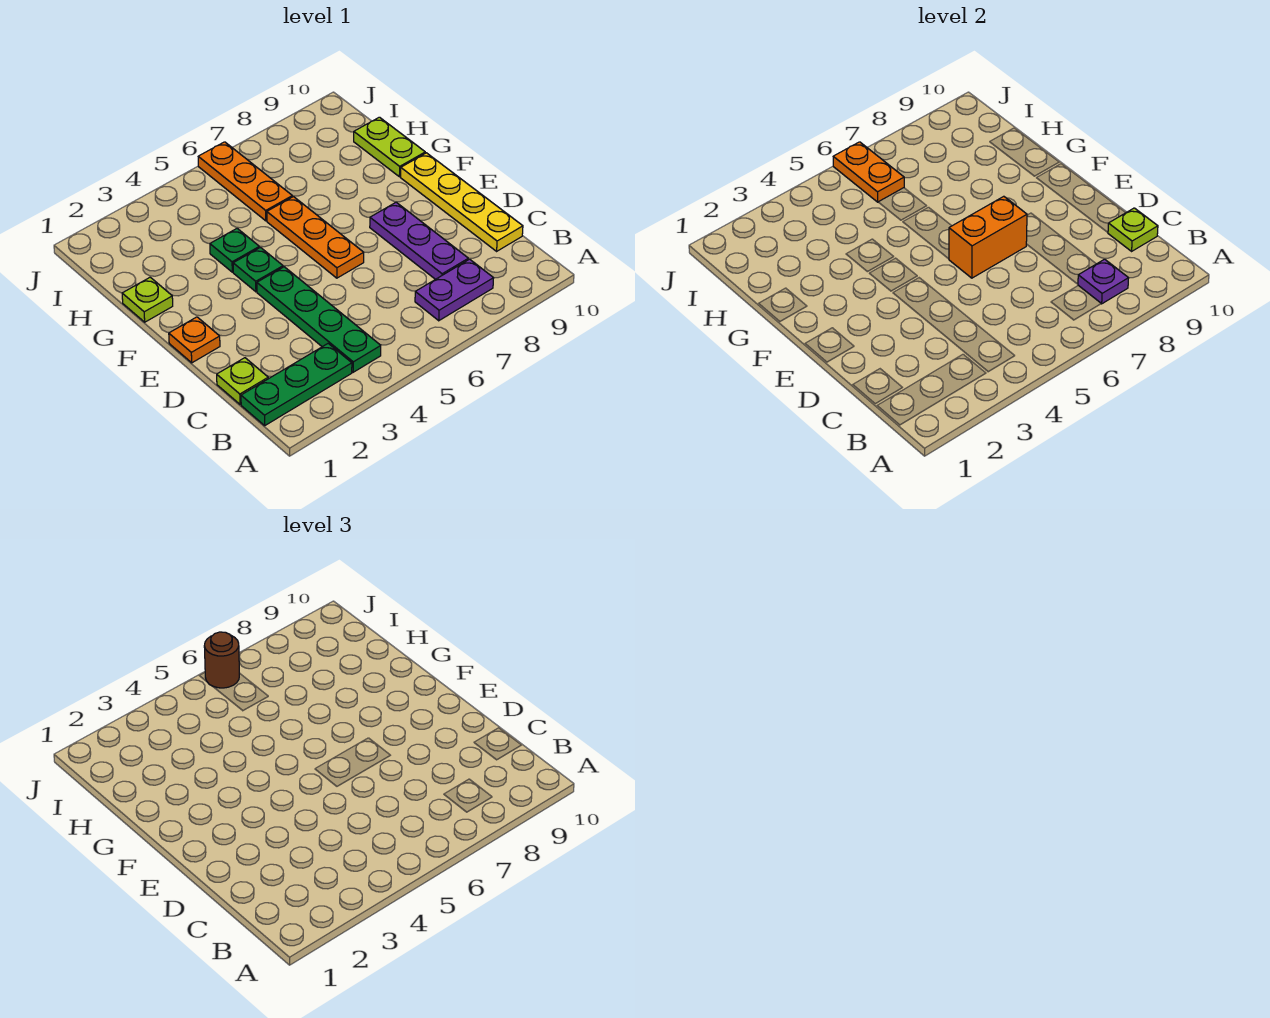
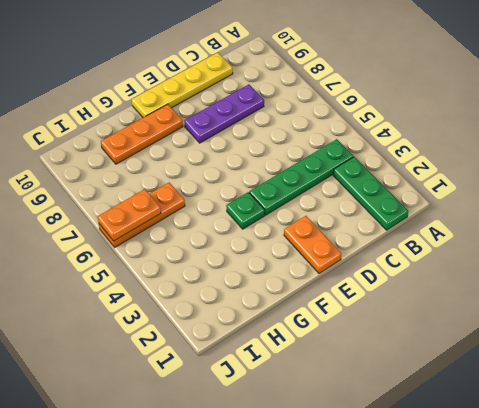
orange plate E1:E2 level 1 -> orange plate E1 level 1
orange plate F9:H9 level 1 -> orange plate E6:G6 level 1
none -> purple plate B7:B8 level 1
none -> lime plate C1 level 1
none -> lime plate G1 level 1

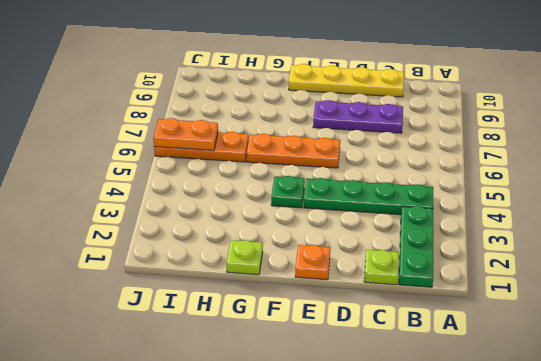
none -> purple plate B7:B8 level 1
none -> green plate G4 level 1
none -> lime plate G10:H10 level 1

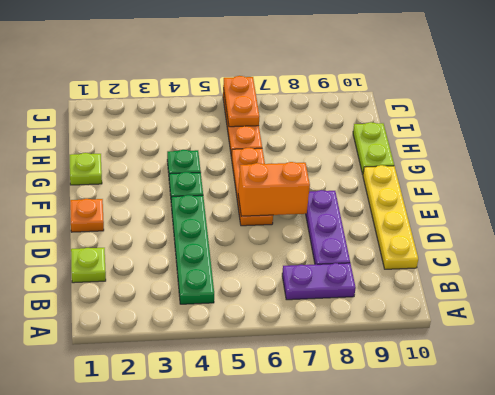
none -> green plate B1:B3 level 1
none -> purple plate B8 level 2
none -> lime plate C10 level 2

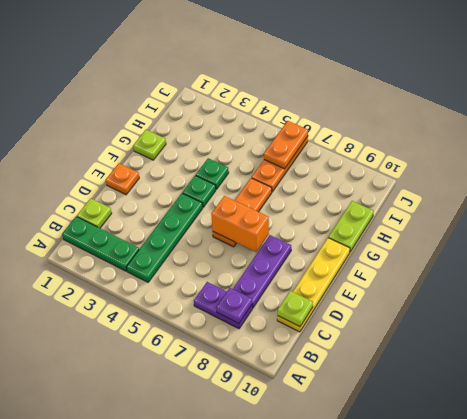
none -> brown round brick J6 level 3

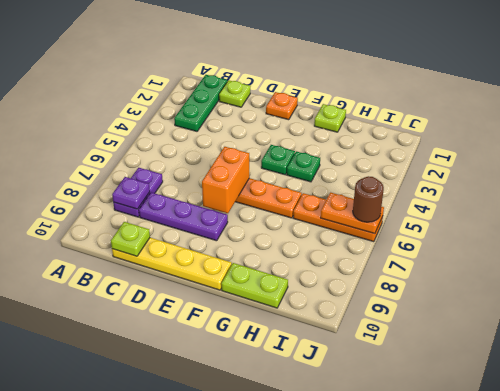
none -> green plate B4:E4 level 1

